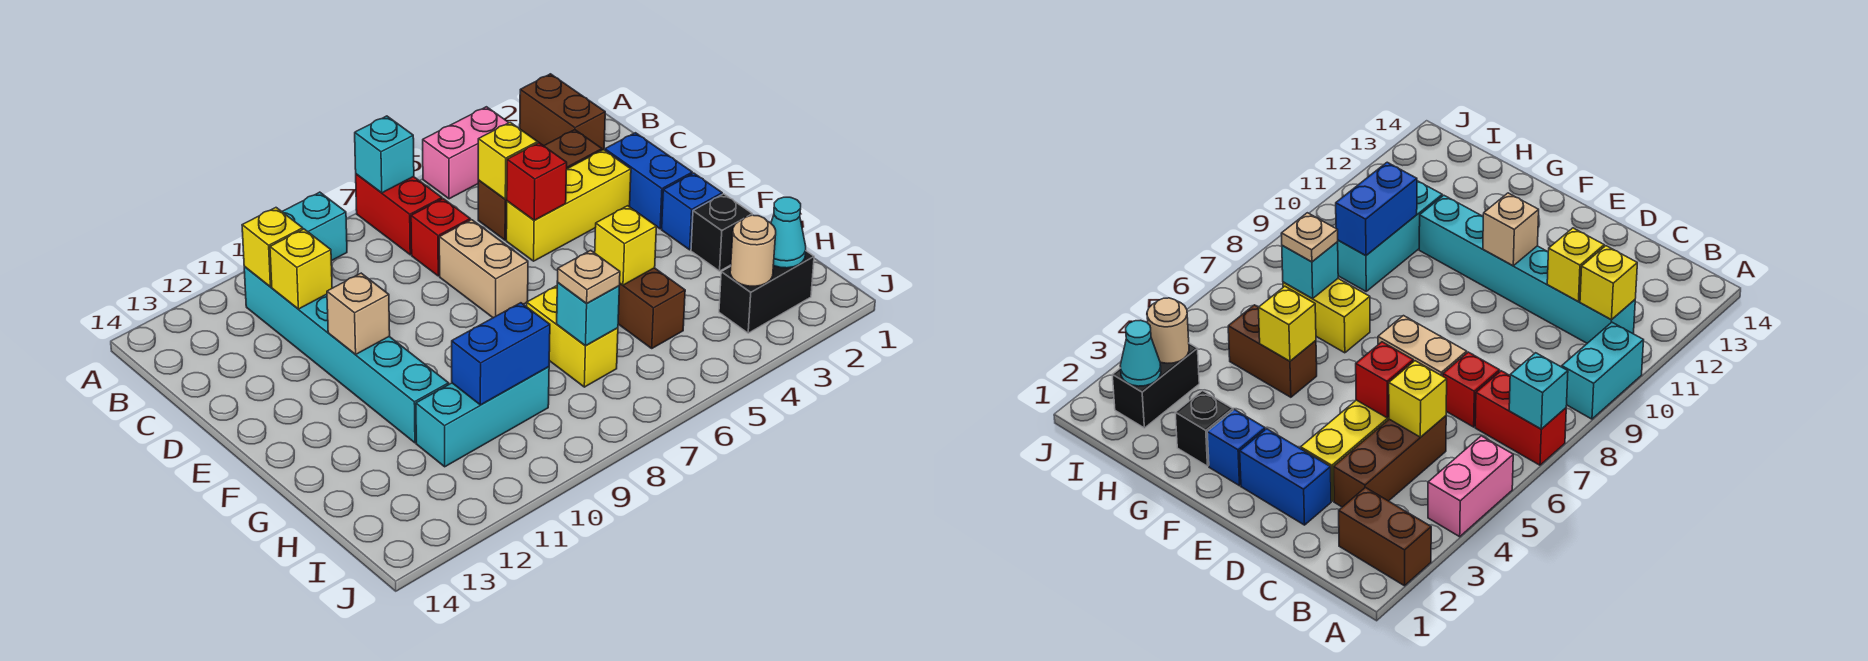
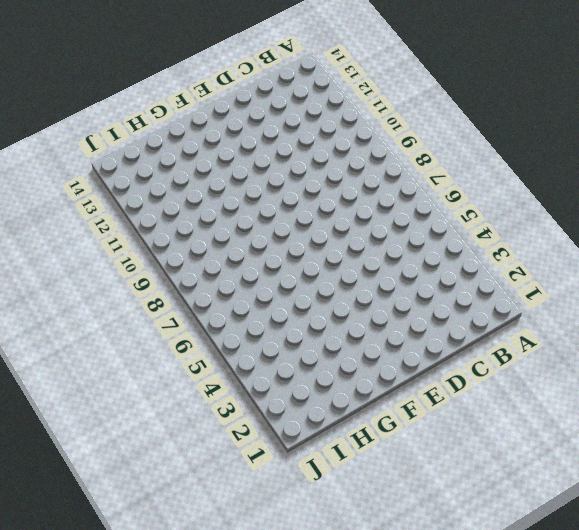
none -> brown brick A2:B2 level 1
none -> pink brick A4:A5 level 1
none -> red brick A7:B7 level 1

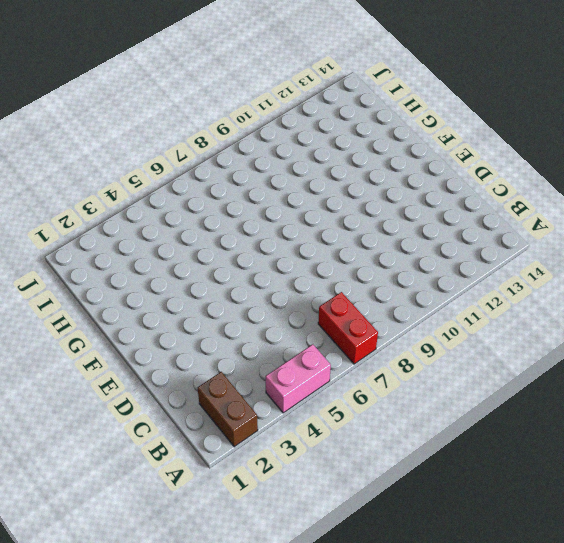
none -> cyan brick A9:A10 level 1
none -> cyan brick B11:G11 level 1
none -> brown brick C3:C5 level 1

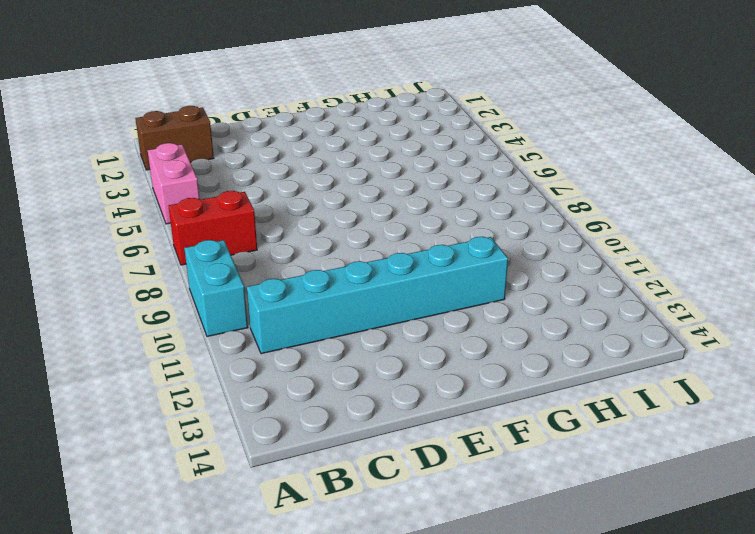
none -> brown brick C3:C5 level 1
none -> red brick C7 level 1
none -> blue brick D2:E2 level 1

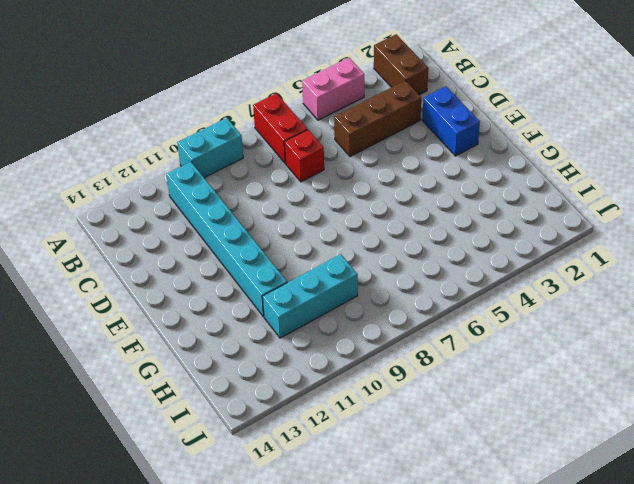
none -> yellow brick D3:D5 level 1
none -> tan brick D7:E7 level 1
none -> blue brick F2 level 1

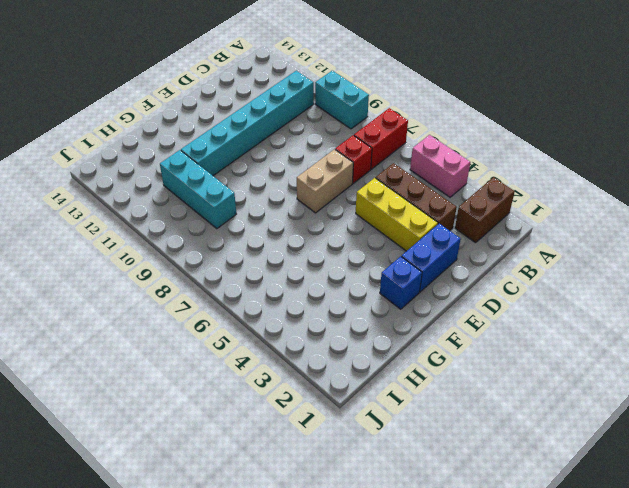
none -> black brick G2 level 1
none -> brown brick G5:H5 level 1
none -> yellow brick G7:H7 level 1

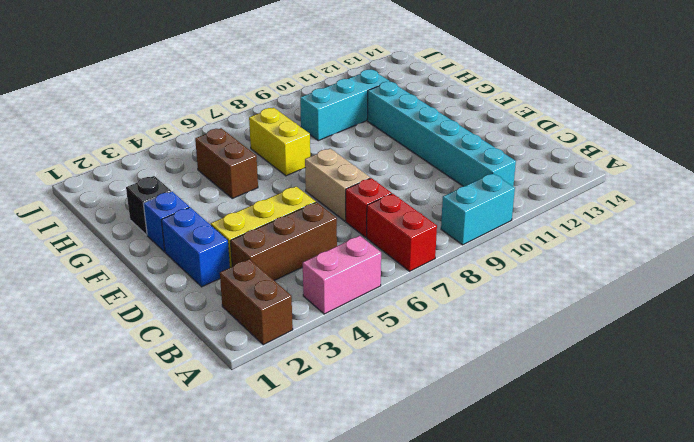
none -> black brick I2:I3 level 1
none -> cyan brick A7 level 2
none -> yellow brick B11 level 2

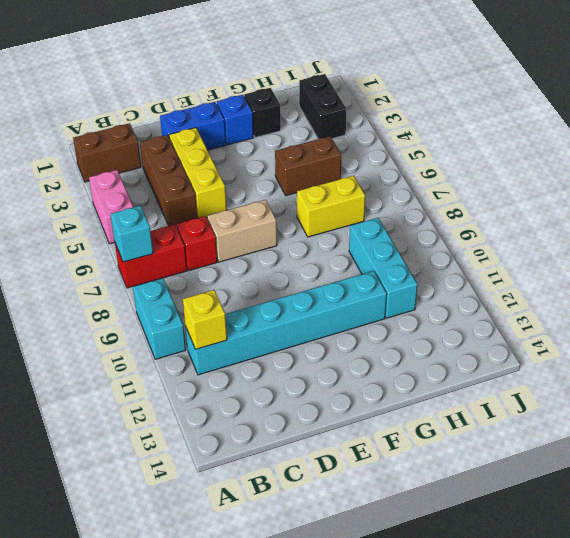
none -> yellow brick C5 level 2
none -> yellow brick C11 level 2
none -> red brick D5 level 2

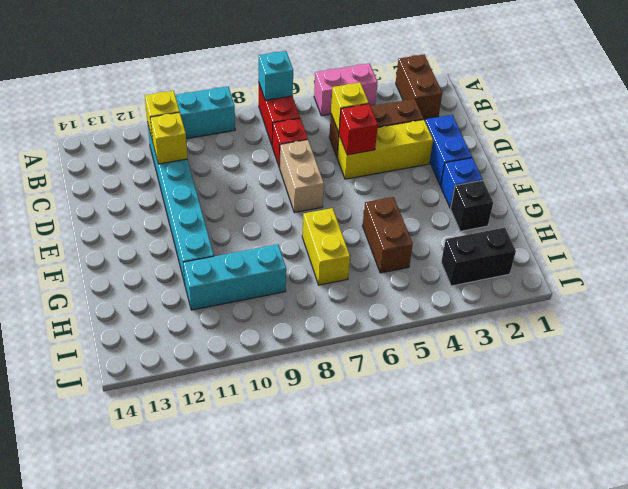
none -> tan brick E11 level 2
none -> yellow brick G5 level 2
none -> cyan brick H7 level 2

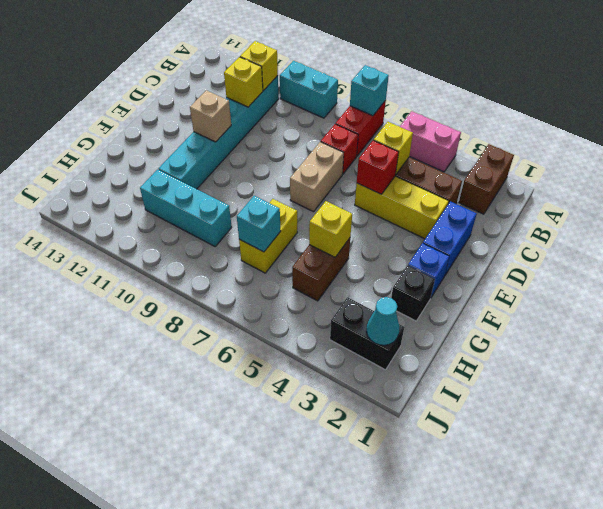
none -> blue brick H9:H10 level 2
none -> tan round brick I3 level 2
none -> tan plate H7 level 3

